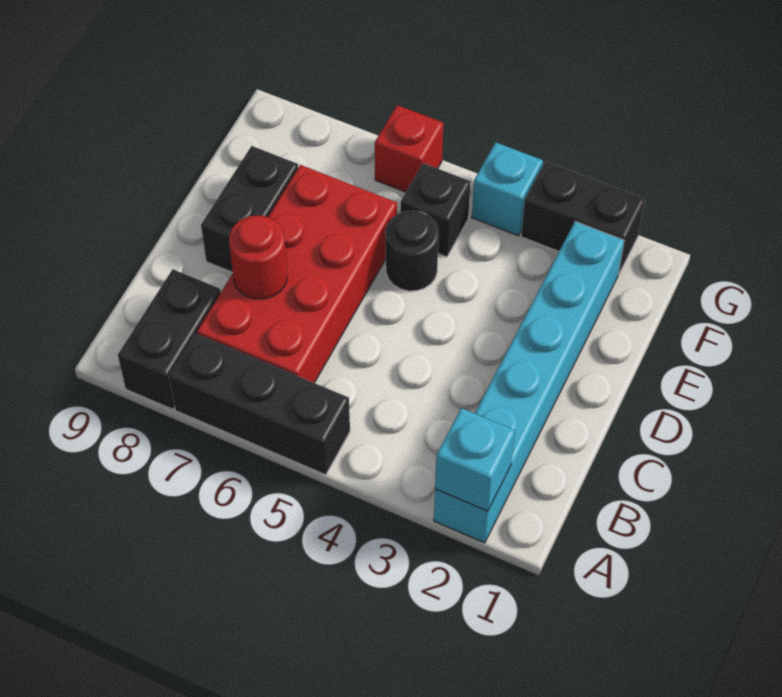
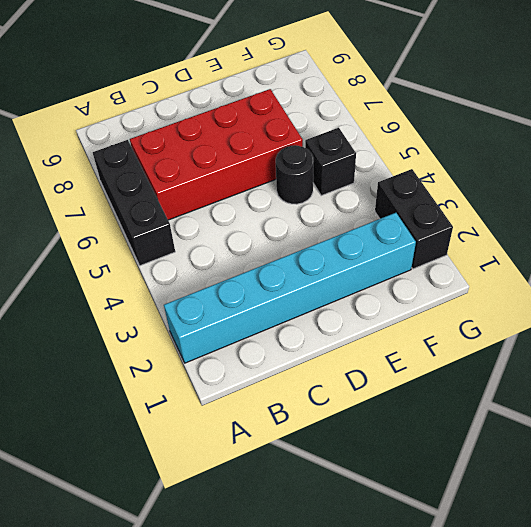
none -> black brick A8:B8 level 1
none -> black brick D8:E8 level 1
none -> cyan brick G4 level 1

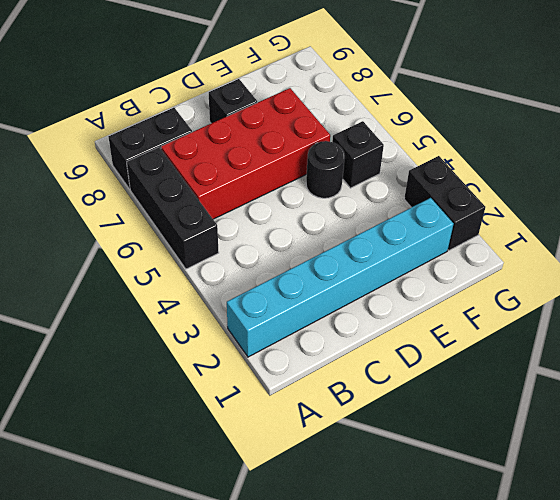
black brick D8 level 1 -> black brick D8:E8 level 1
none -> cyan brick G4 level 1
none -> red brick G6 level 1
none -> cyan brick A2 level 2

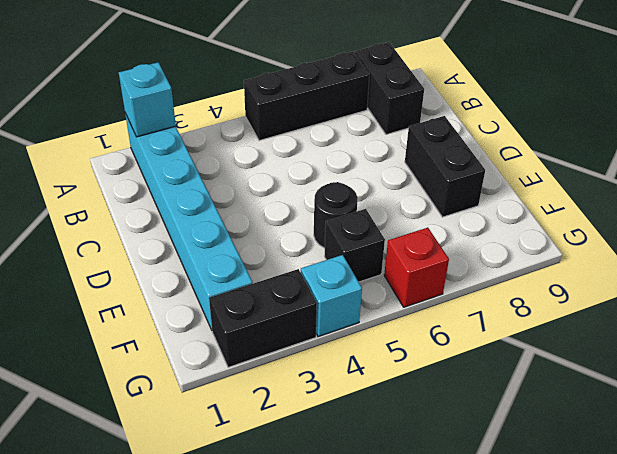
none -> red brick B6:E7 level 1
none -> red round brick C7 level 2

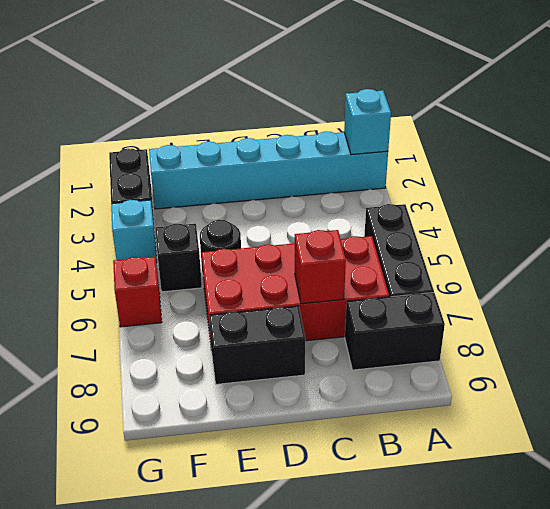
red brick C7 level 2 -> red round brick C7 level 2

